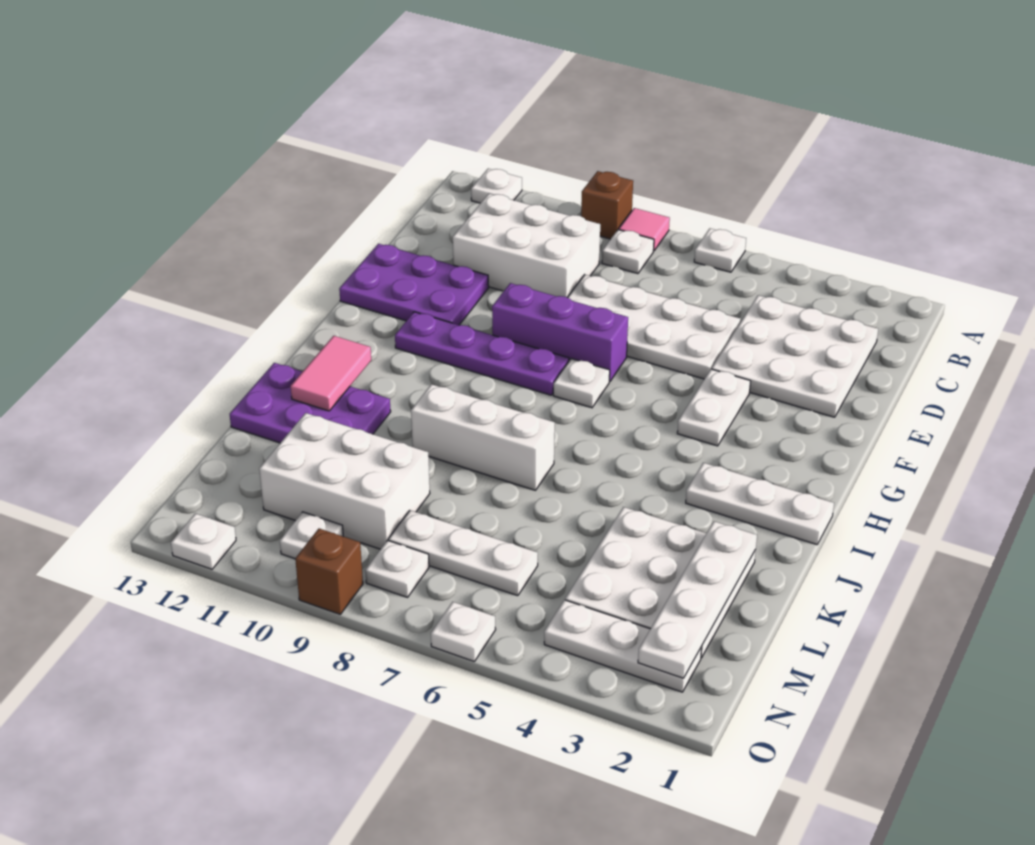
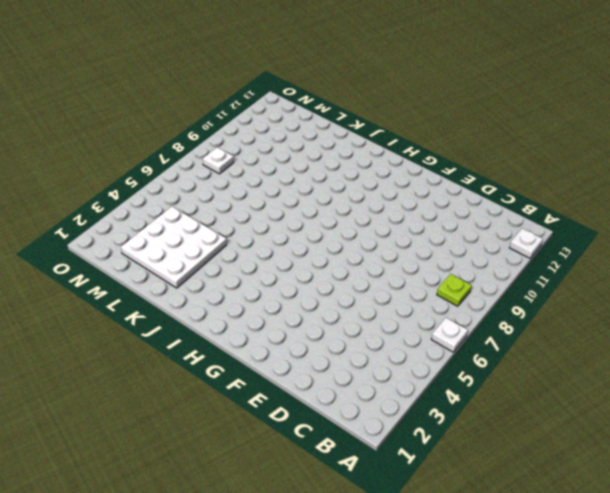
lime plate B8 level 1 -> white plate B8 level 1
none -> pink tile A8 level 1
none -> brown brick A9 level 1
none -> white plate C2:E4 level 1

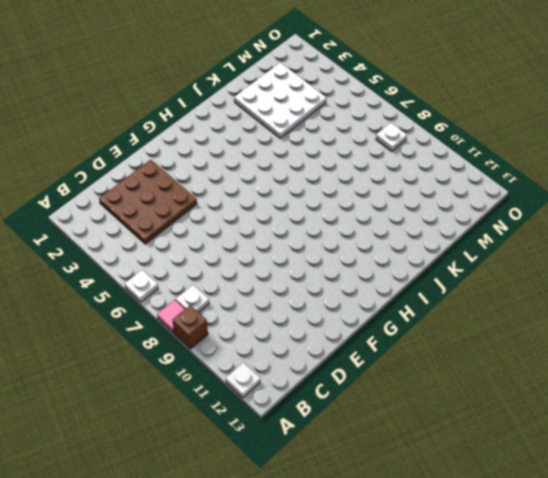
brown plate C2:E4 level 1 -> white plate C2:E4 level 1
none -> white brick C9:D11 level 1
none -> white plate D5:E8 level 1
none -> purple plate E11:F13 level 1

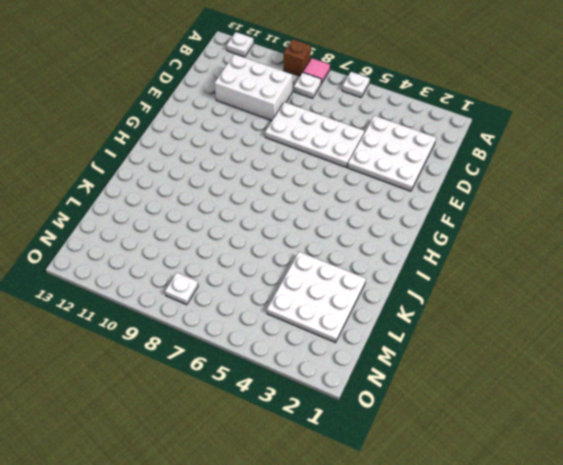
none -> purple plate E11:F13 level 1
none -> white plate F4:G4 level 1
none -> purple brick F7:F9 level 1

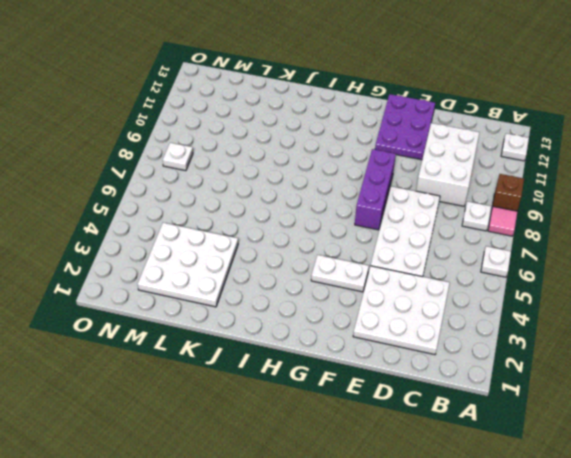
none -> white plate G7 level 1
none -> purple plate G8:G11 level 1
none -> white plate I1:I3 level 1

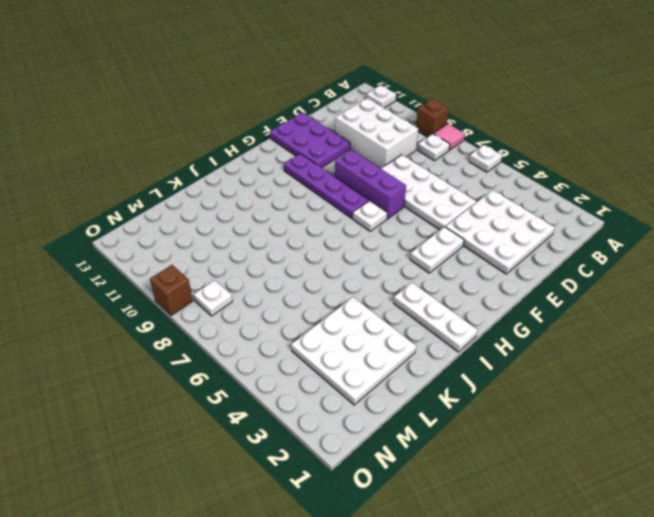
none -> white brick J7:J9 level 1
none -> purple plate J11:K13 level 1
none -> white brick L9:M11 level 1

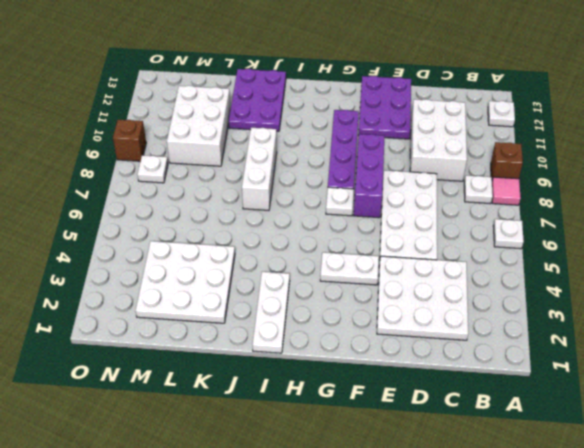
none -> white plate M6:M8 level 1
none -> white plate N2:N4 level 1
none -> white plate N10 level 1

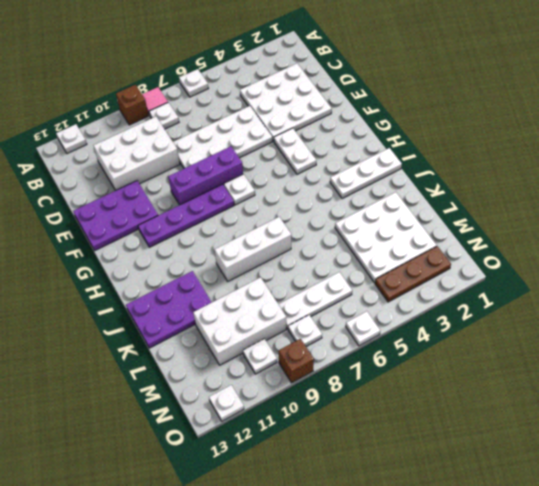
brown plate N2:N4 level 1 -> white plate N2:N4 level 1
none -> pink tile I12:J12 level 2
none -> white plate K2:N2 level 2

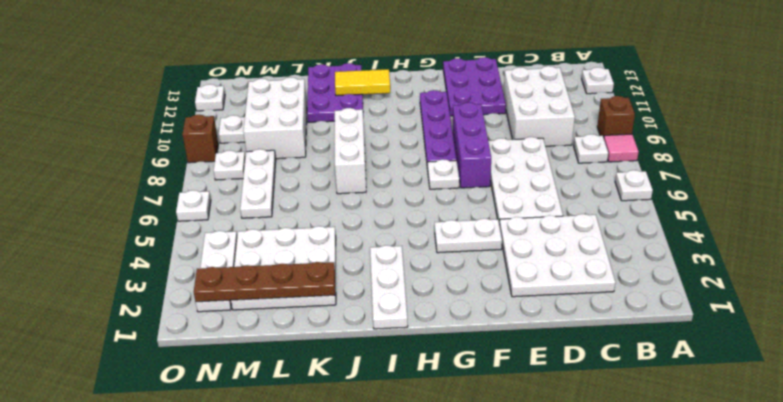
yellow tile I12:J12 level 2 -> pink tile I12:J12 level 2
brown plate K2:N2 level 2 -> white plate K2:N2 level 2

